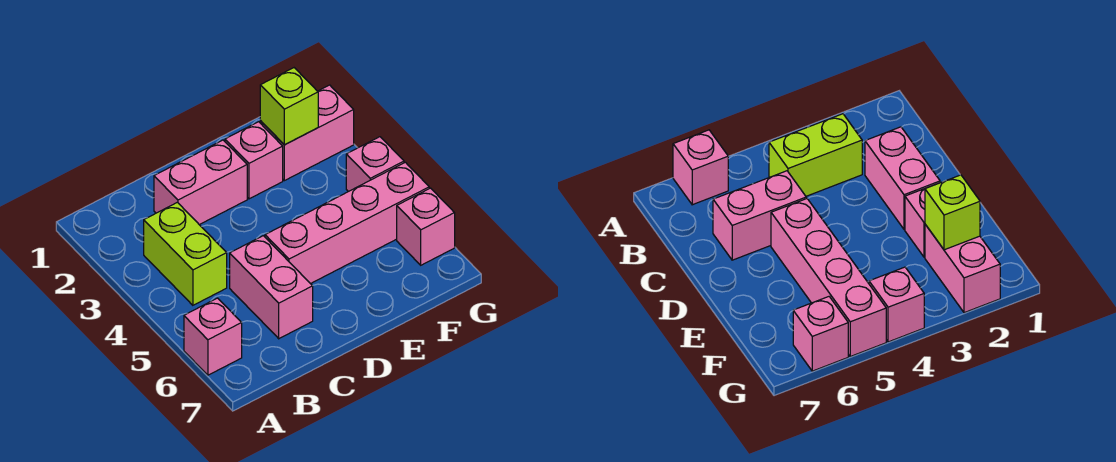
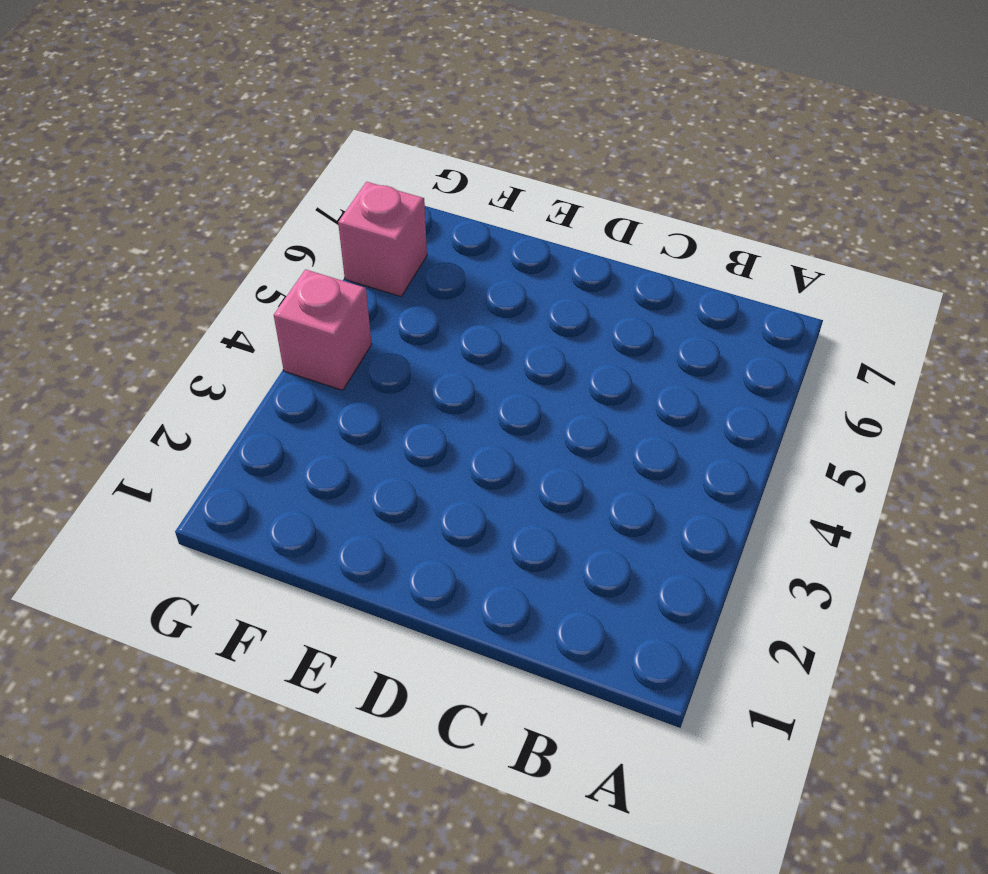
none -> pink brick A6 level 1
none -> lime brick B3:B4 level 1

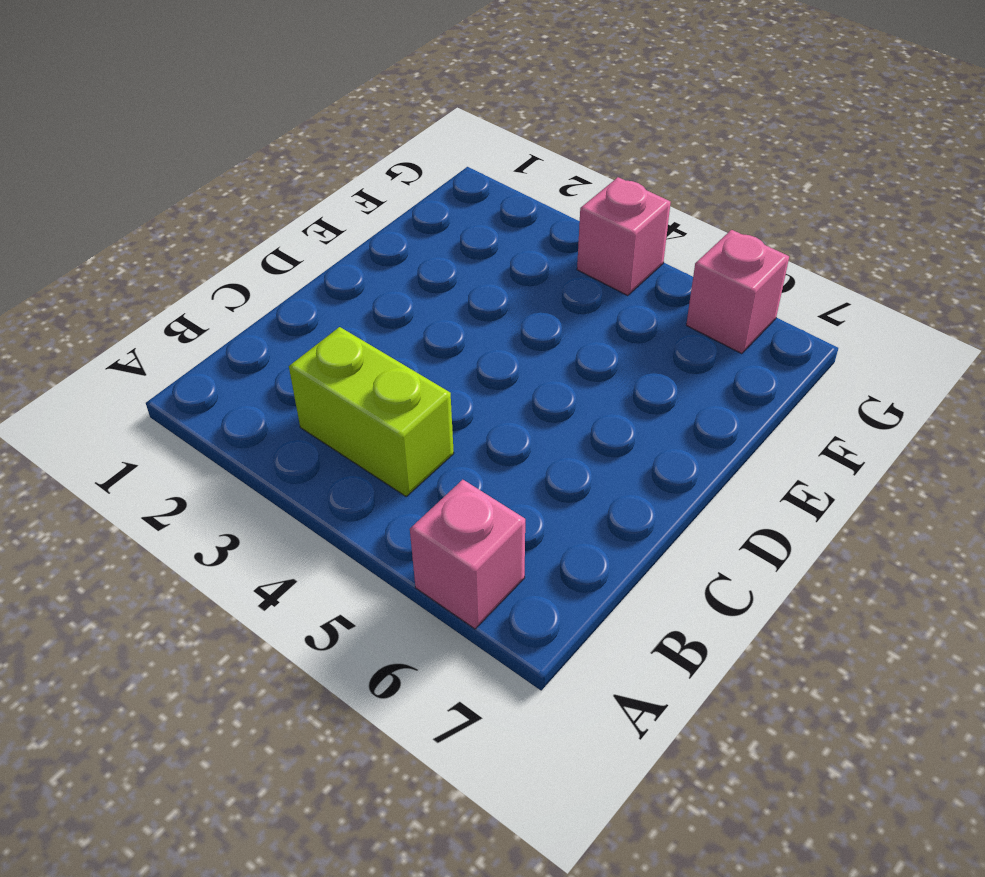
none -> pink brick C2:D2 level 1
none -> pink brick C5:C6 level 1

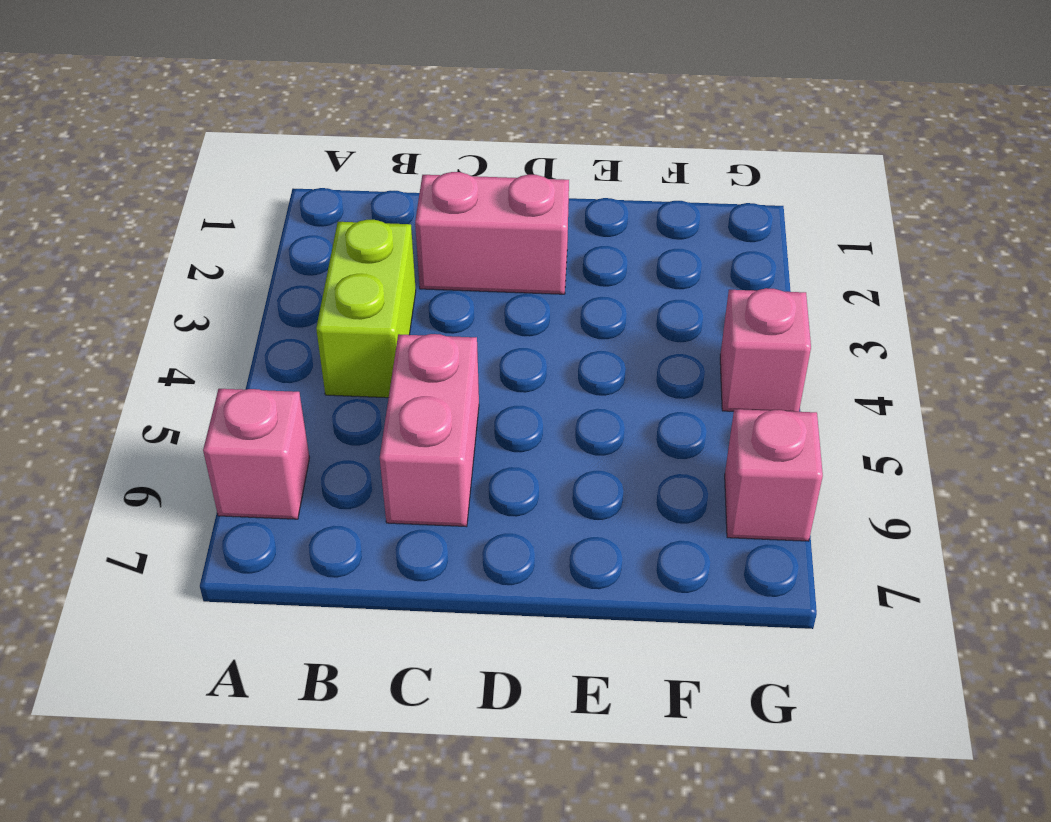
none -> pink brick D5:G5 level 1
none -> pink brick E2 level 1

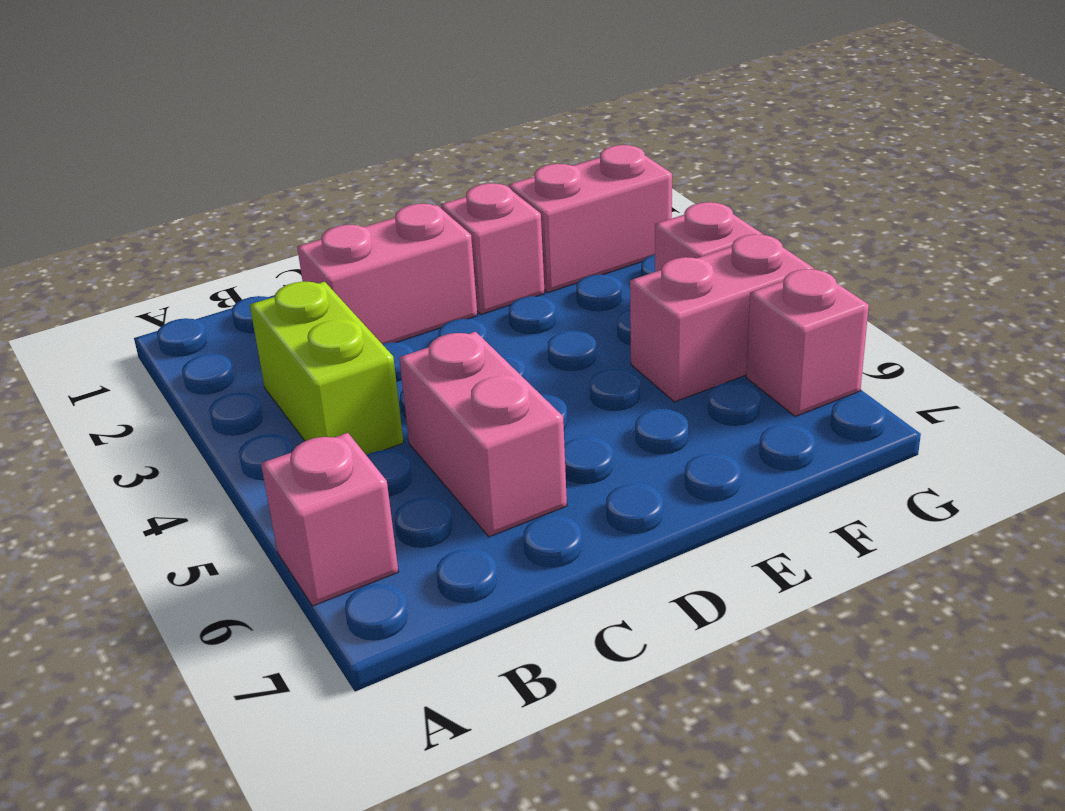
pink brick F5:G5 level 1 -> pink brick D5:G5 level 1
none -> lime brick F2 level 2

